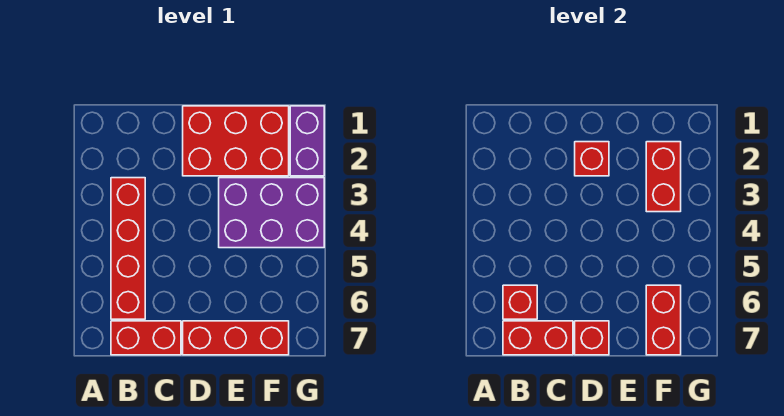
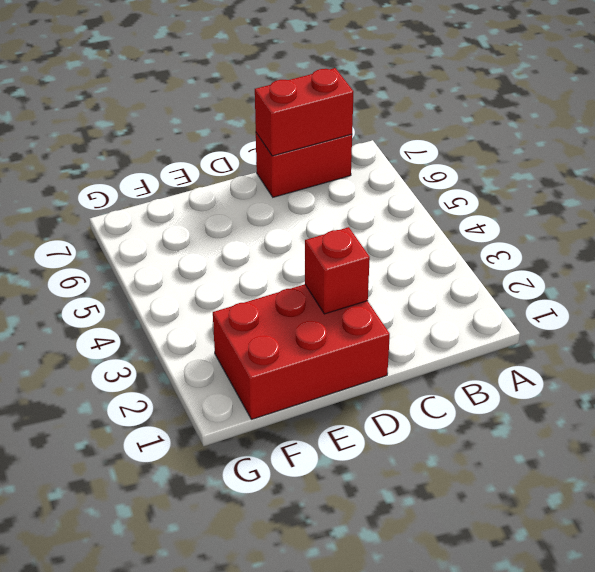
none -> red brick B3:B6 level 1
none -> red brick D7:F7 level 1
none -> purple brick E3:G4 level 1

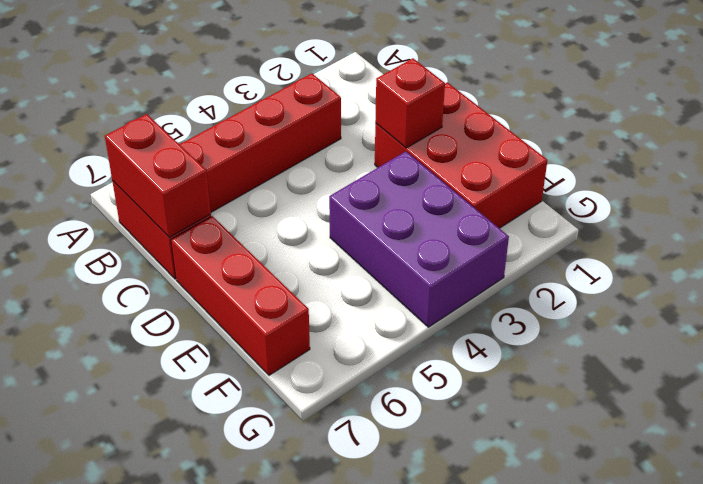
none -> purple brick G1:G2 level 1
none -> red brick B6 level 2
none -> red brick D7 level 2

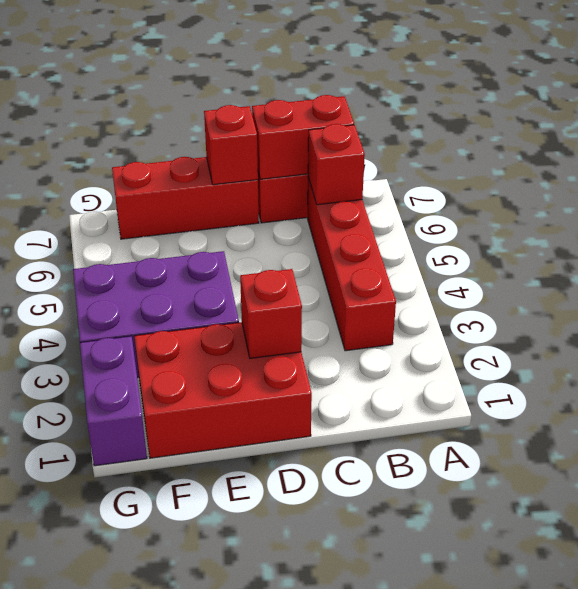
none -> red brick F2:F3 level 2
none -> red brick F6:F7 level 2

